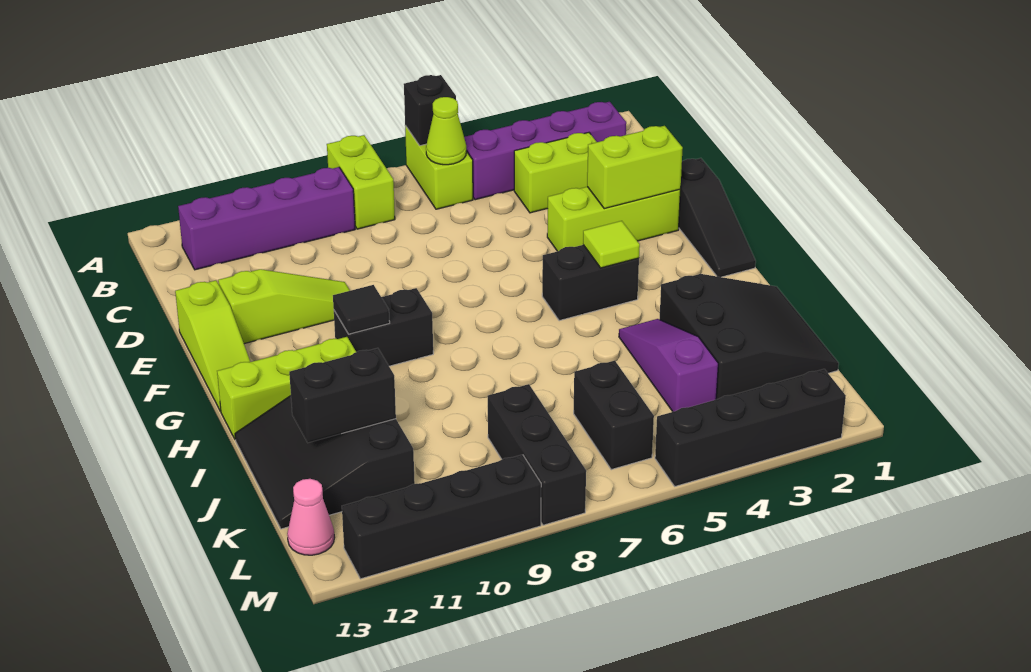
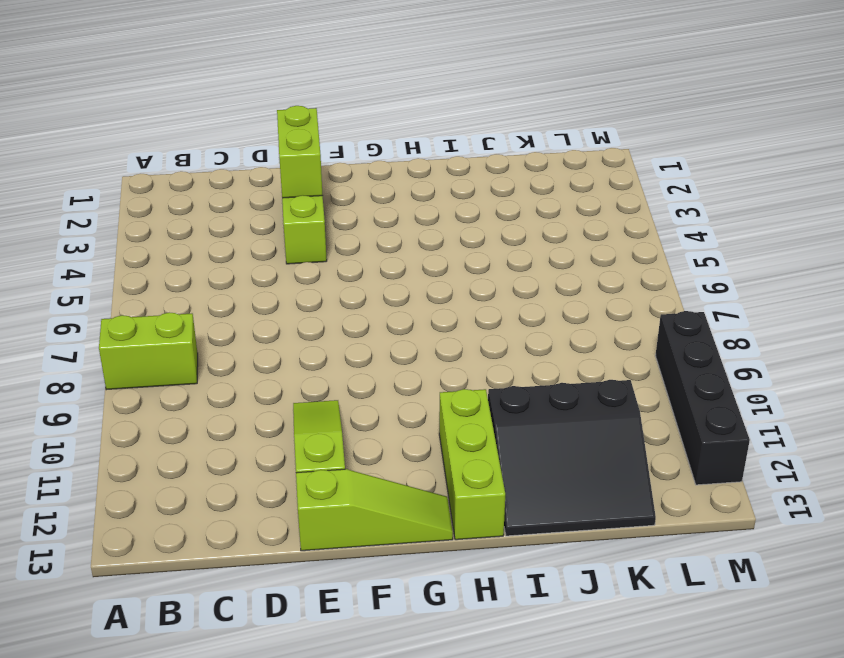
none -> lime brick A6:B6 level 1
none -> purple brick B2:B5 level 1
none -> purple brick B9:B12 level 1

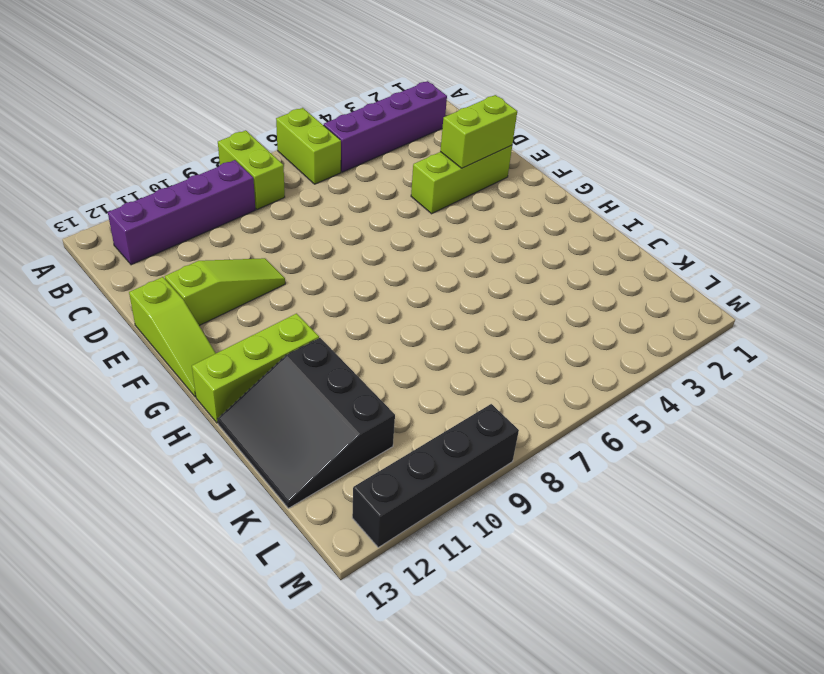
none -> lime brick C3:C4 level 1
none -> black slope E1:G1 level 1 top E
none -> black brick G4:G5 level 1

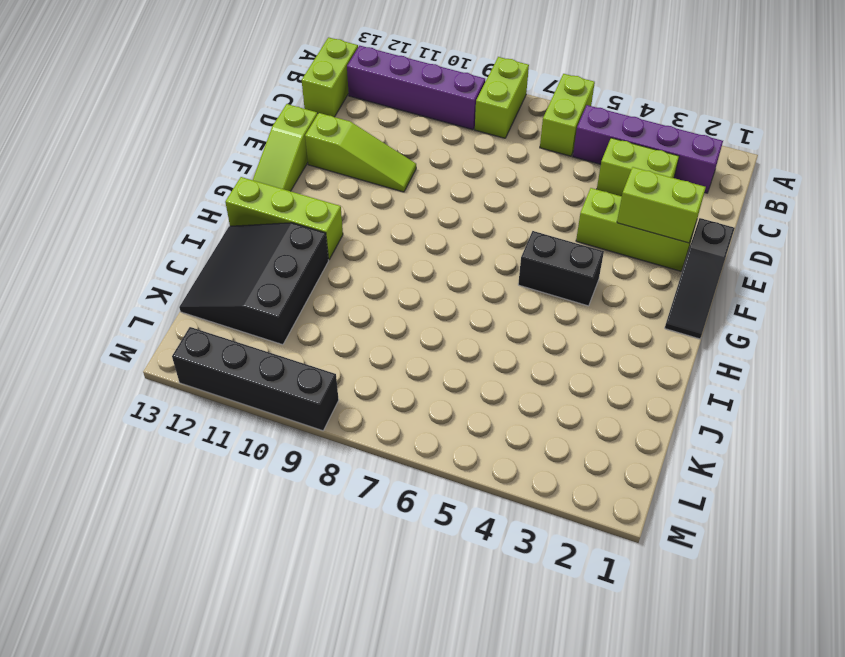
lime brick B13:C13 level 1 -> none
none -> black brick G9:G10 level 1
none -> black slope I1:K3 level 1 top 3
none -> purple slope I4:K4 level 1 top K

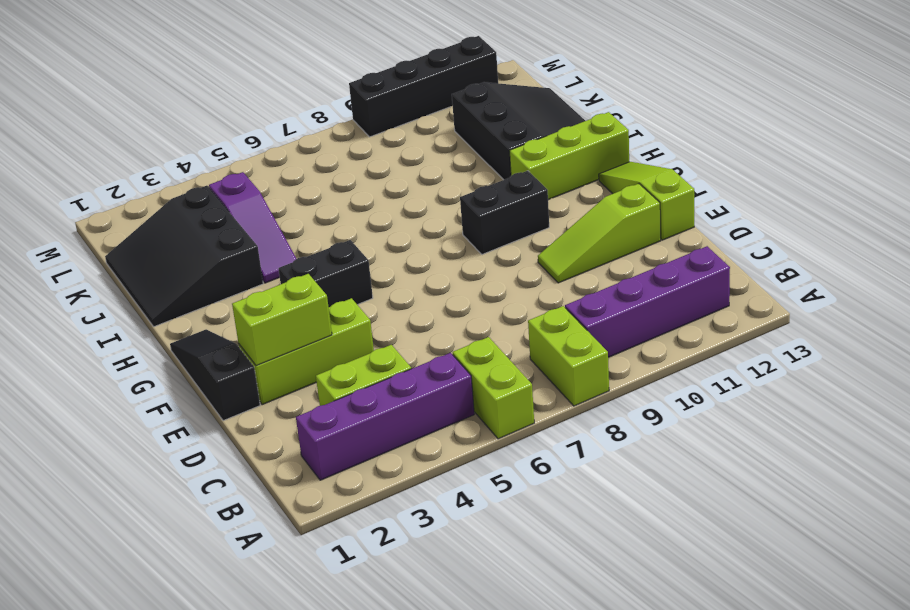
none -> black brick K6:L6 level 1
none -> black brick K8:M8 level 1
none -> pink cone L13 level 1

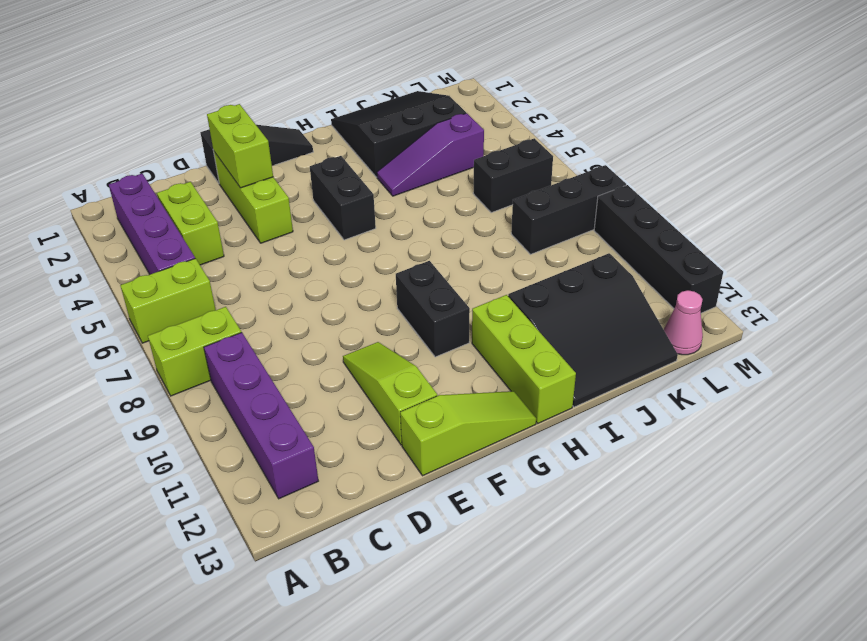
none -> black brick M2:M5 level 1
none -> black brick A6 level 2
none -> lime cone B6 level 2

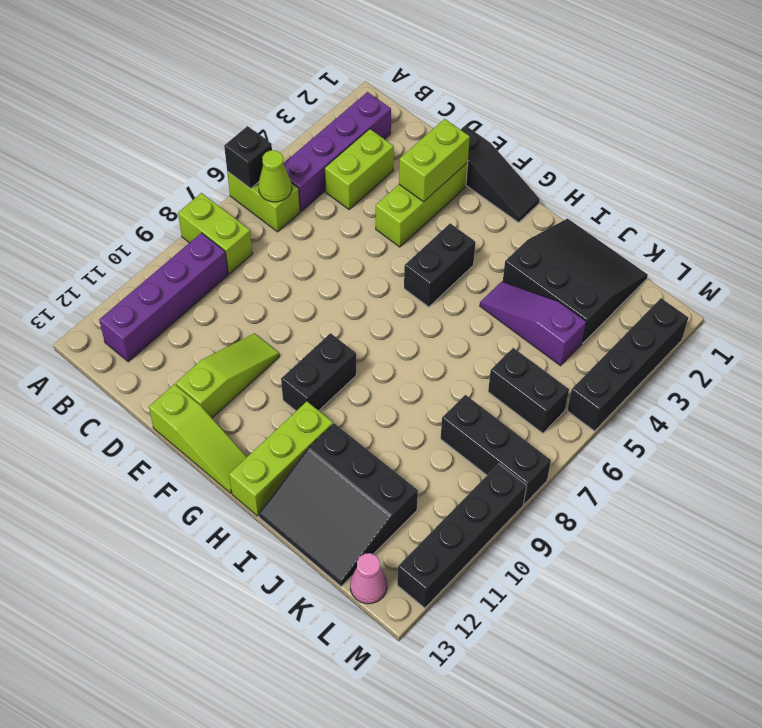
none -> lime tile G4 level 2
none -> black tile G10 level 2
none -> black brick J11:J12 level 2

